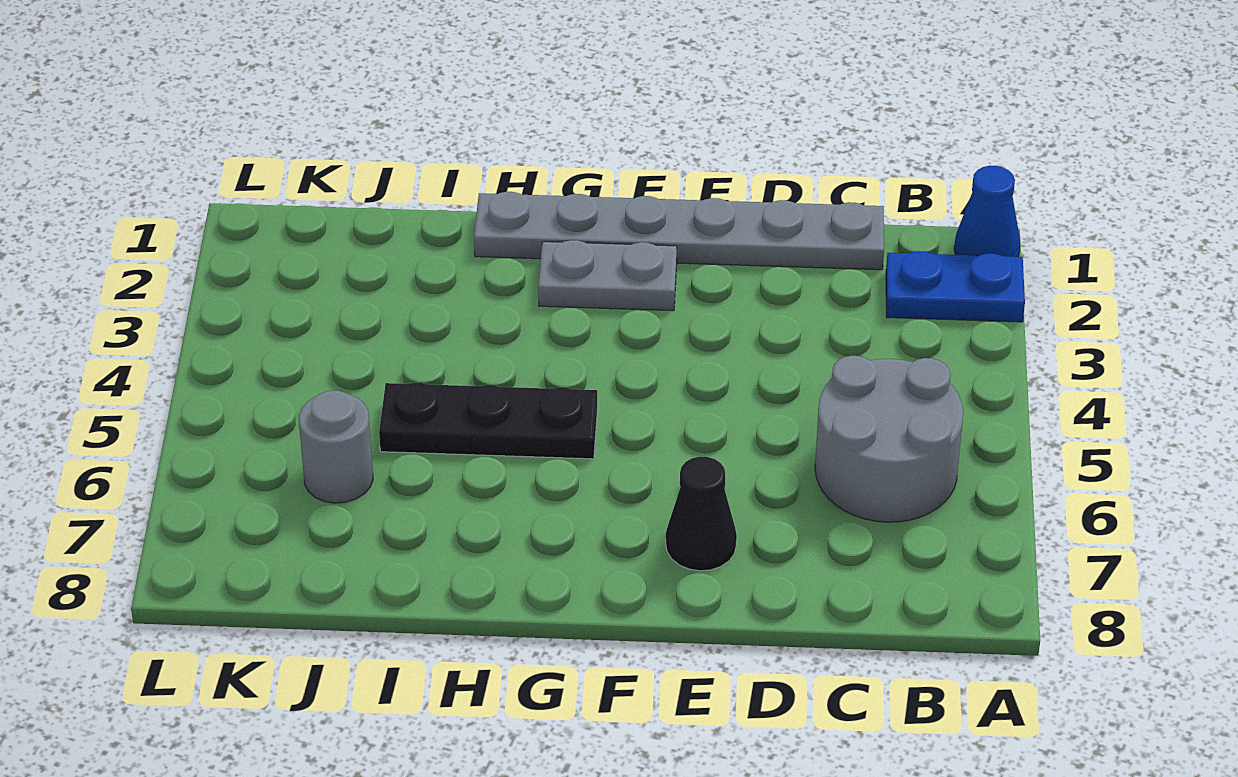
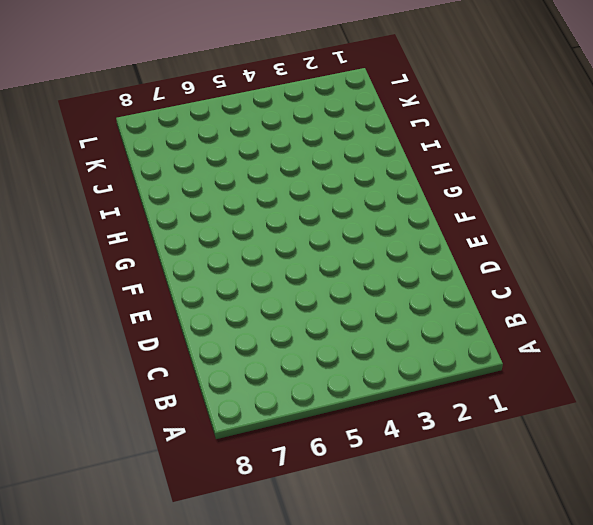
none -> blue cone A1 level 1
none -> blue plate A2:B2 level 1

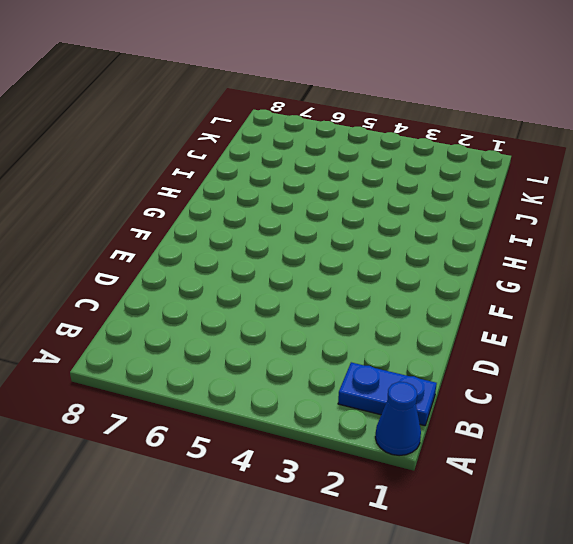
blue plate B1:B2 level 1 -> blue plate A2:B2 level 1
none -> grey round brick B5:C6 level 1
none -> grey plate C1:H1 level 1

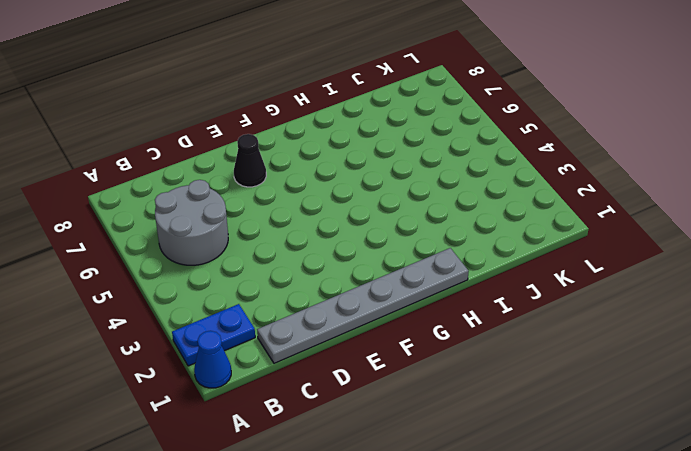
none -> grey plate F2:G2 level 1
none -> black plate G5:I5 level 1

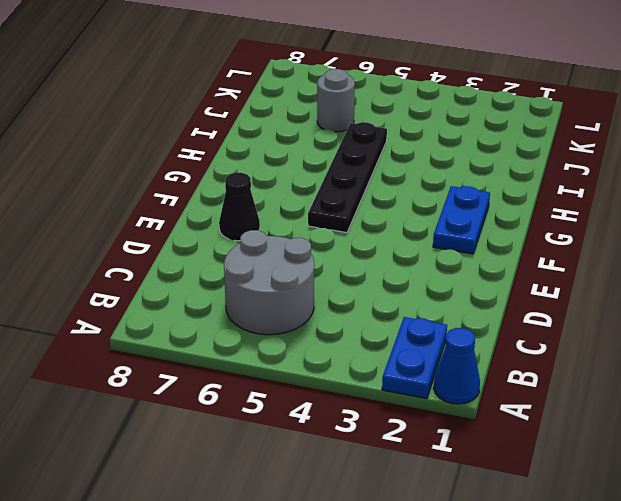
blue plate F2:G2 level 1 -> grey plate F2:G2 level 1
black plate F5:I5 level 1 -> black plate G5:I5 level 1
none -> grey plate C1:H1 level 1

